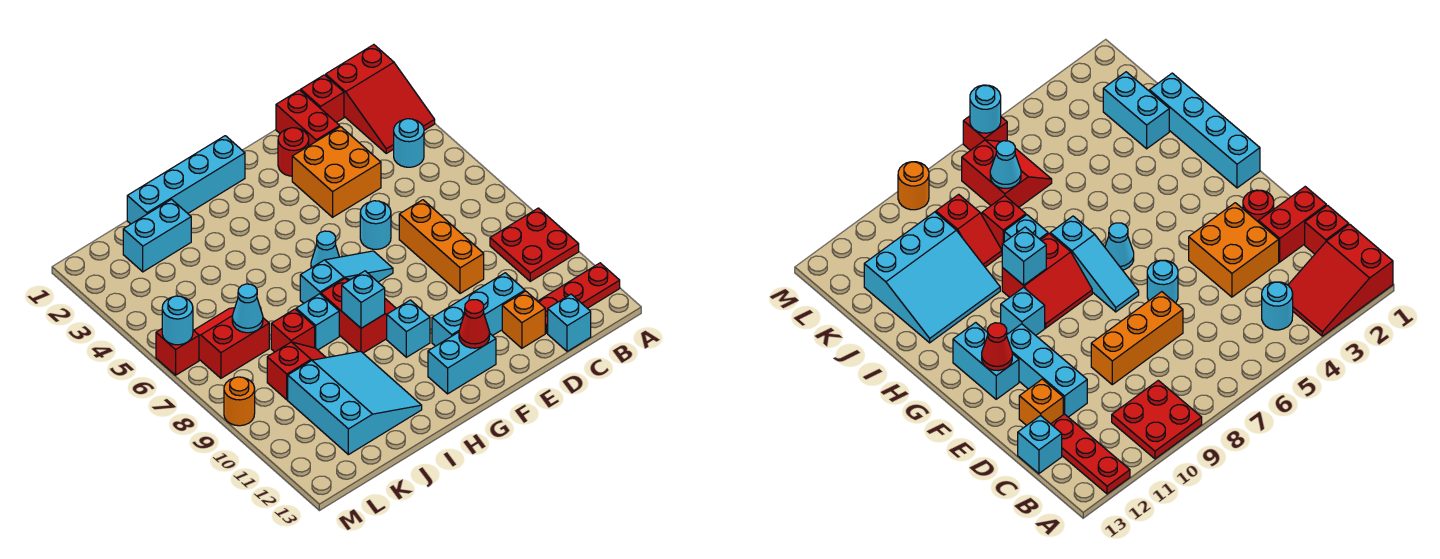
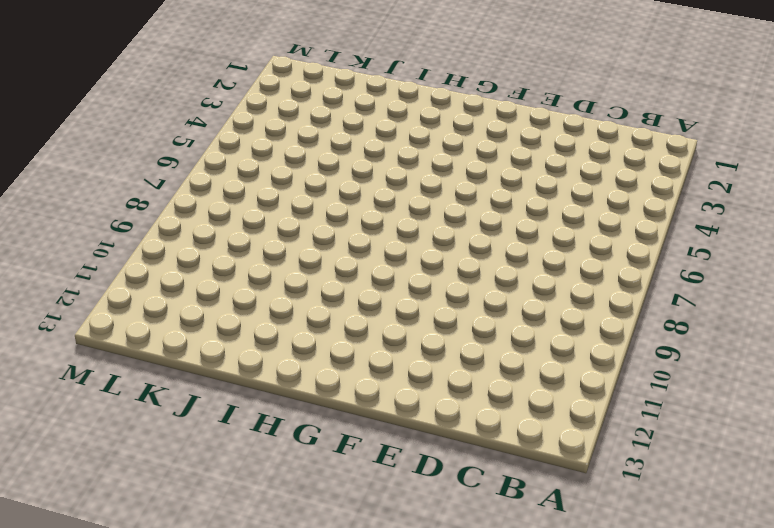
none -> red slope A1:B3 level 1 top 1
none -> red plate A9:B10 level 1
none -> red plate A12:C12 level 1
none -> cyan round brick B4 level 1

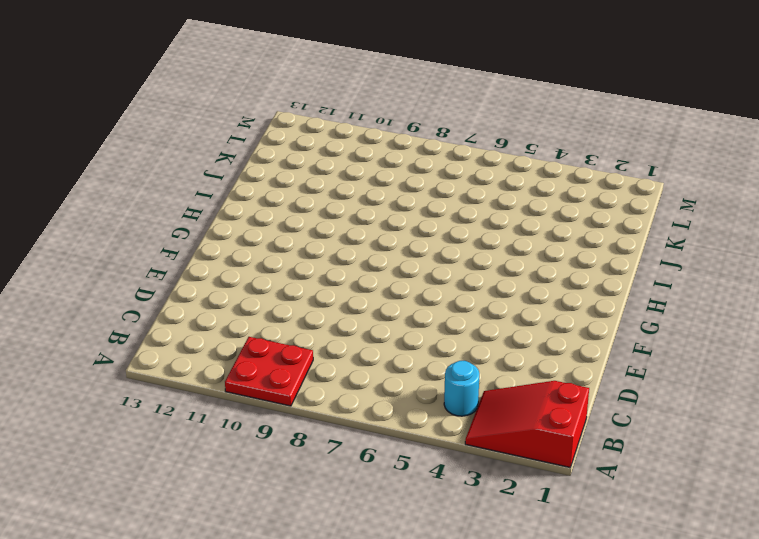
none -> red plate A12:C12 level 1
none -> red brick C1 level 1
none -> cyan brick C13 level 1
none -> red brick D1:D2 level 1

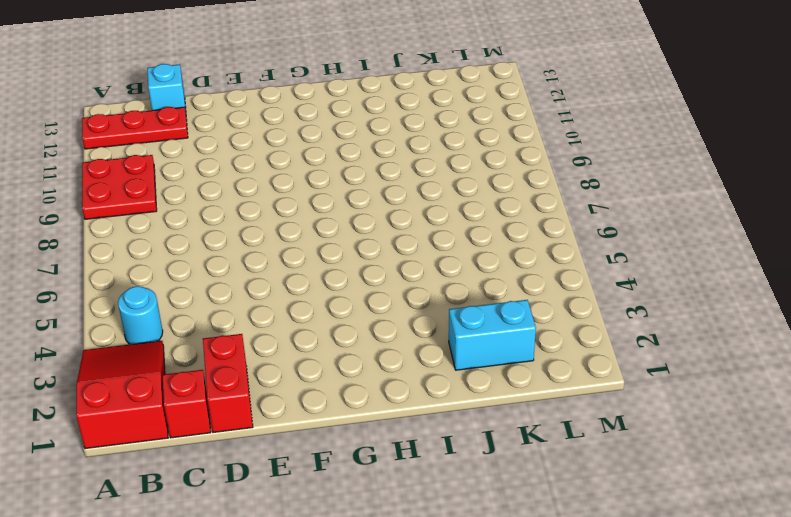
none -> orange brick D3:E4 level 1
none -> orange brick D7:D9 level 1
none -> cyan brick D11:F11 level 1
none -> orange brick D12 level 1

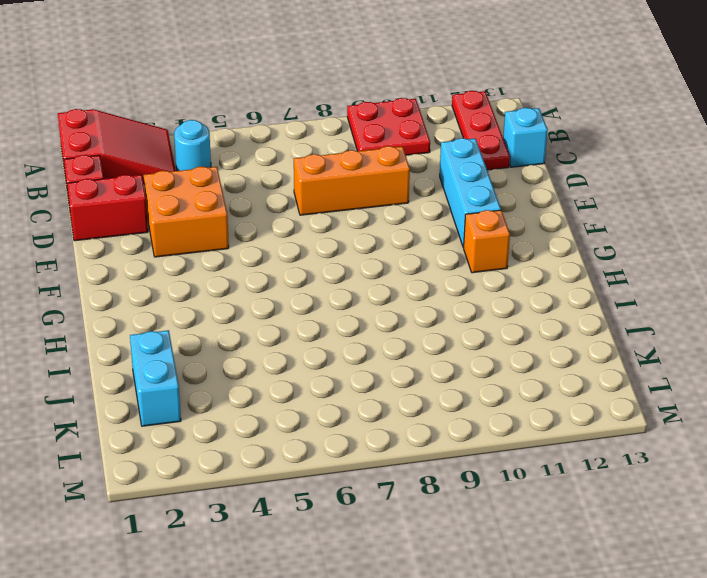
orange brick G11 level 1 -> orange brick D12 level 1
none -> red round brick E2 level 1
none -> cyan round brick E6 level 1
none -> cyan slope F7:H7 level 1 top H
none -> cyan brick F12:G12 level 1

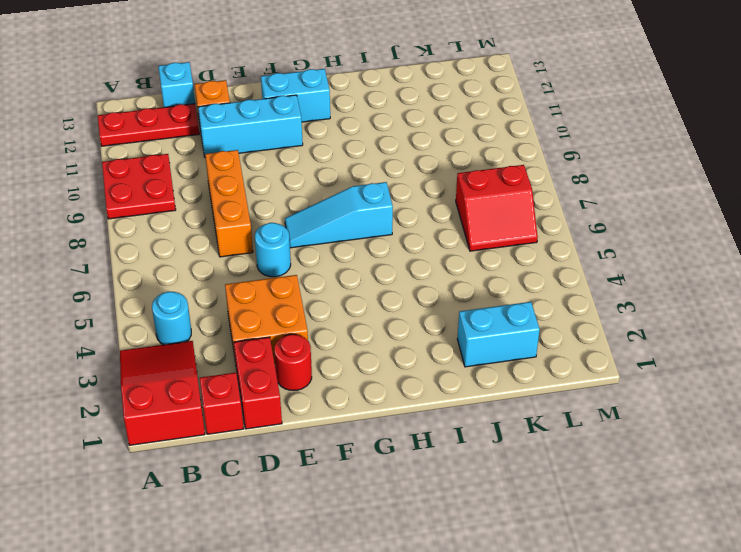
none -> cyan brick G1:J1 level 1
none -> cyan cone G6 level 1
none -> red slope G8:H9 level 1 top H
none -> cyan brick G10 level 1

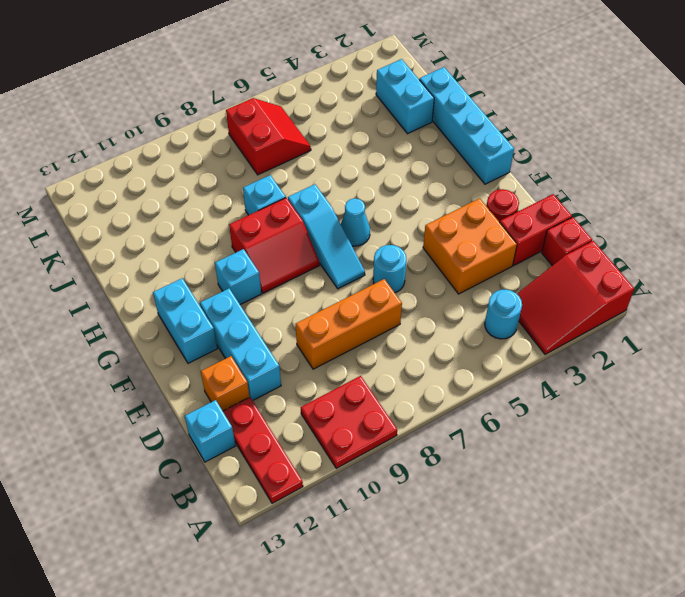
none -> cyan slope I10:K12 level 1 top K
none -> red brick J8 level 1
none -> red slope J9:K9 level 1 top K
none -> red brick M6 level 1

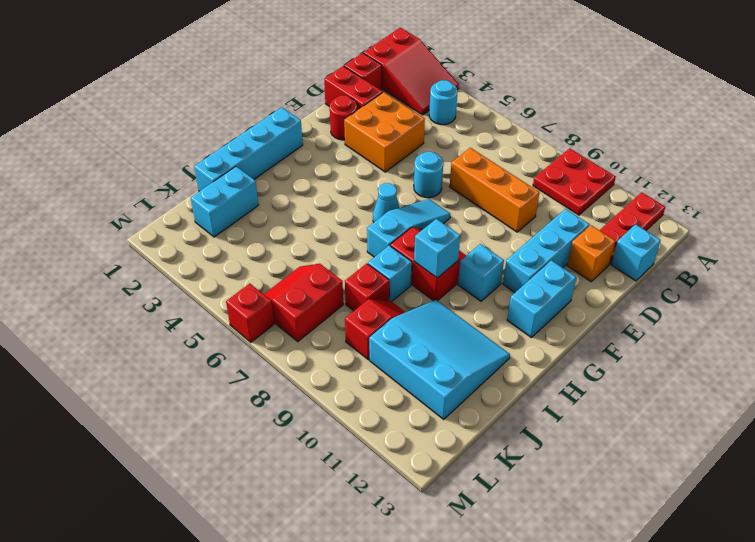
none -> orange round brick M9 level 1
none -> red cone F12 level 2
none -> cyan cone K7 level 2
none -> cyan round brick M6 level 2

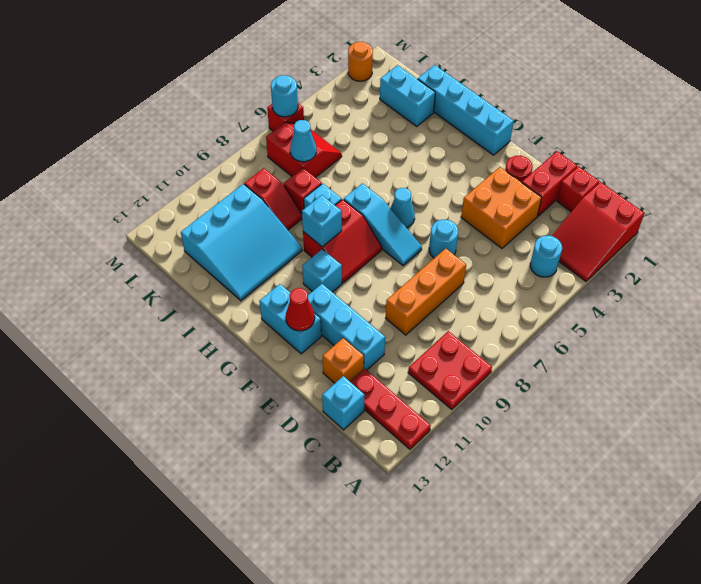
orange round brick M2 level 1 -> orange round brick M9 level 1

